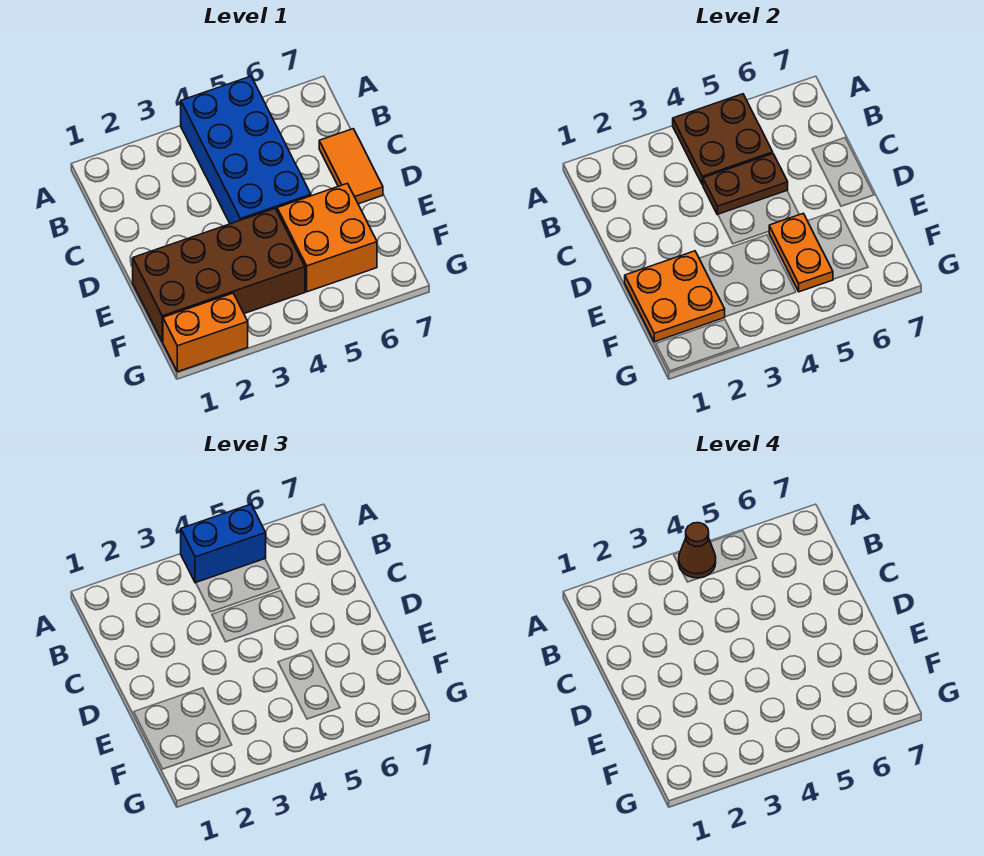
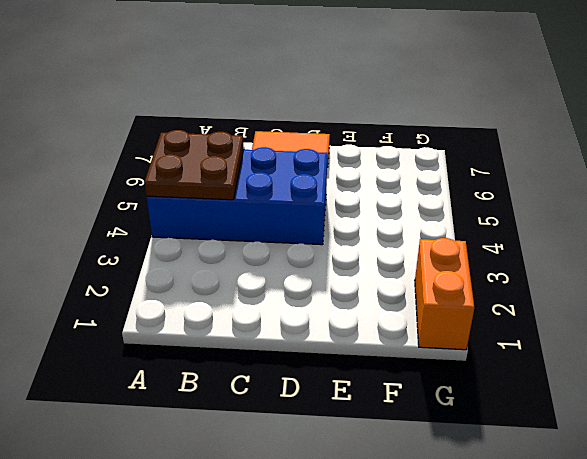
none -> brown brick E1:F4 level 1
none -> orange brick E5:F6 level 1

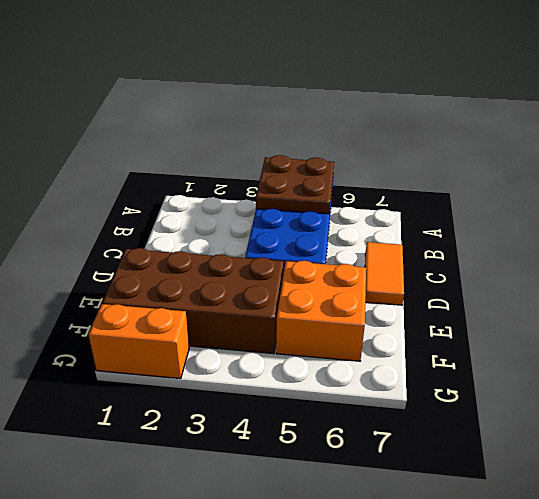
none -> brown plate C4:C5 level 2
none -> orange plate E1:F2 level 2

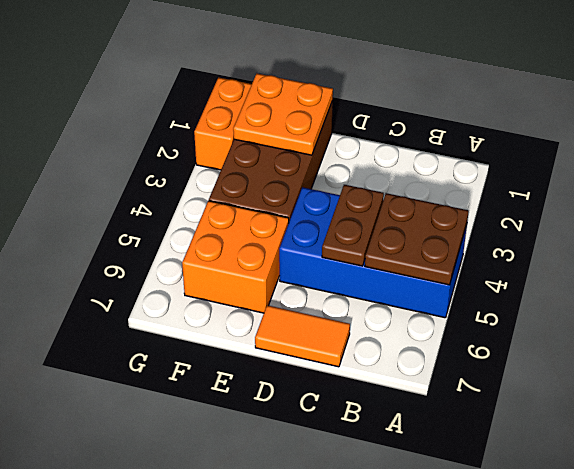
none -> orange plate E5:F5 level 2
none -> blue brick A4:A5 level 3

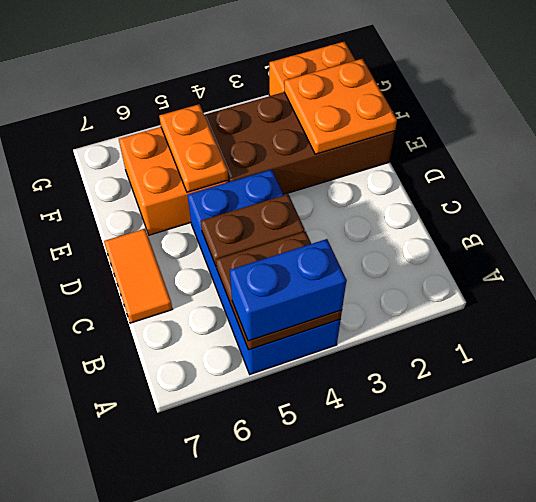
none -> brown cone A4 level 4

